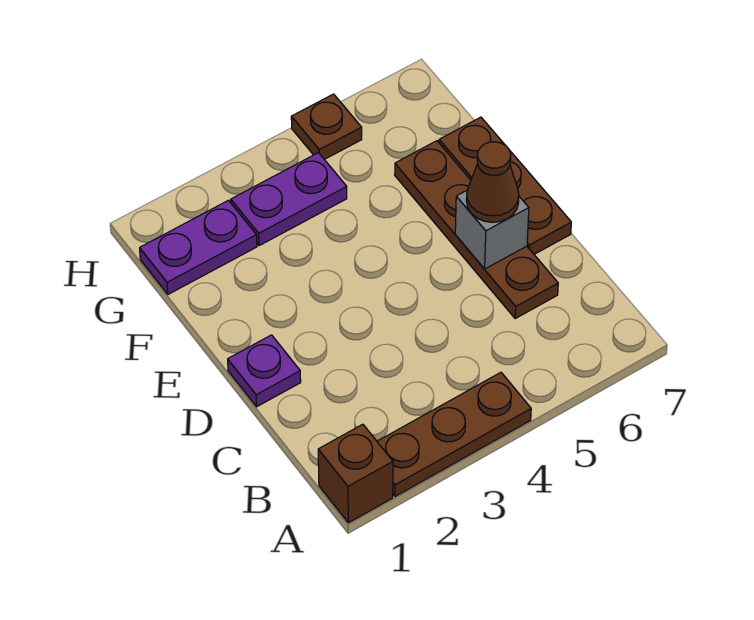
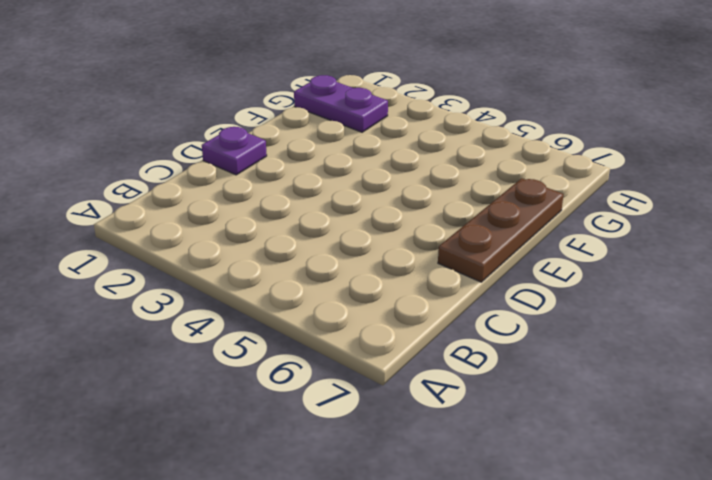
none -> brown brick A1 level 1
none -> brown plate A2:A4 level 1

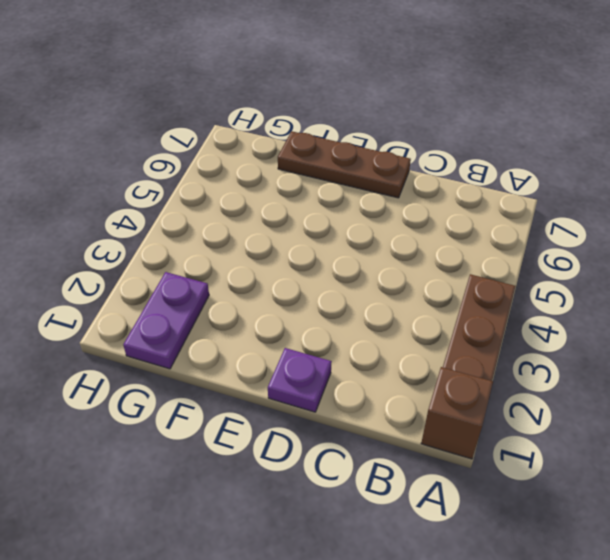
none -> brown plate C6:F6 level 1
none -> purple plate G3:G4 level 1

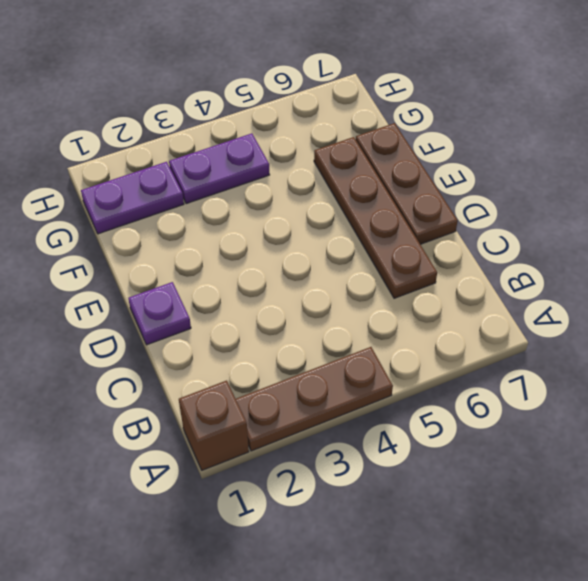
none -> brown plate H5 level 1
none -> grey brick D6 level 2

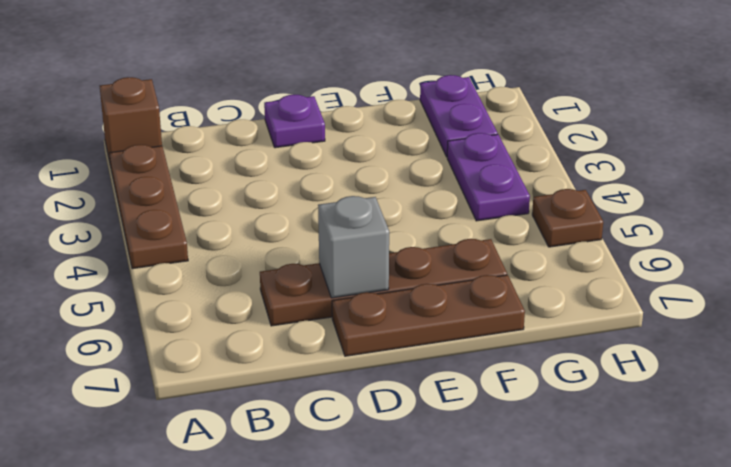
none -> brown cone D6 level 3

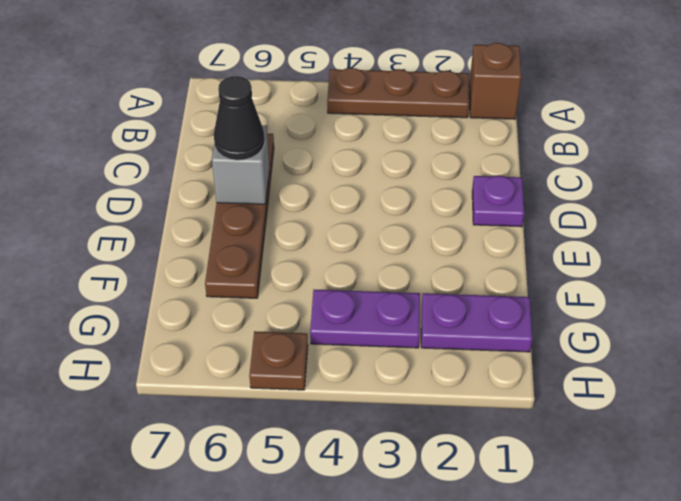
black cone D6 level 3 -> brown cone D6 level 3
none -> brown plate D7:F7 level 1

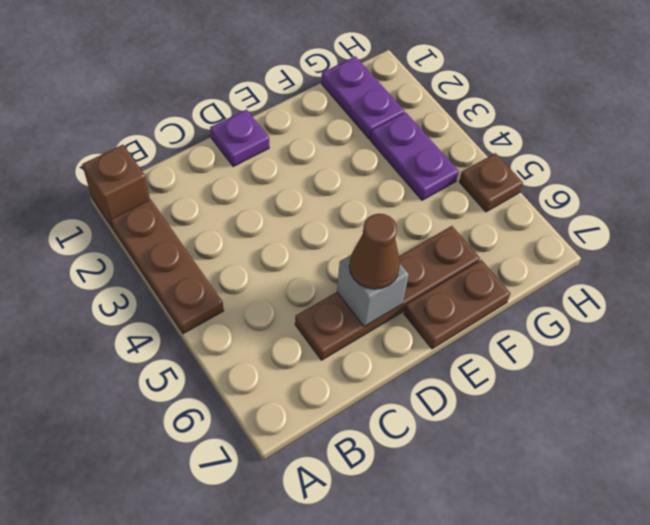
brown plate E7:F7 level 1 -> brown plate D7:F7 level 1

